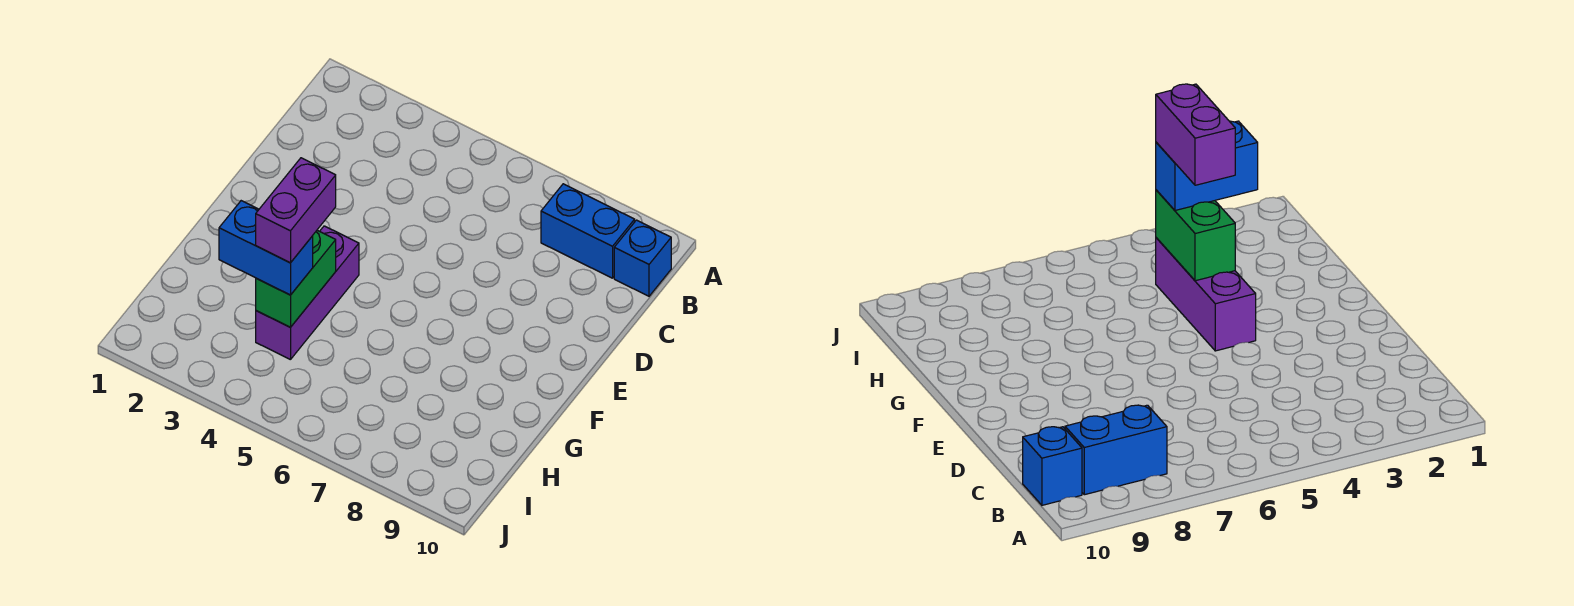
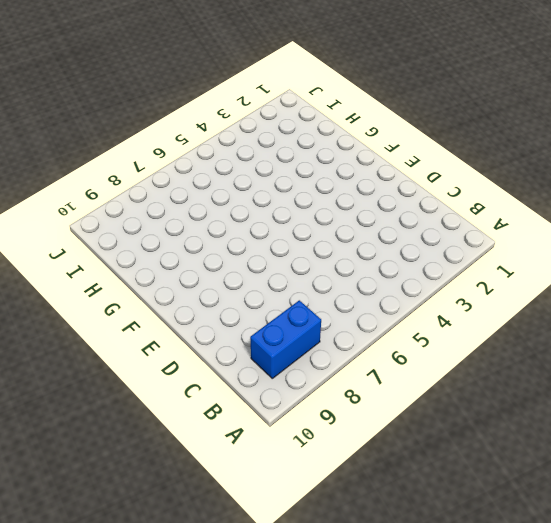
none -> blue brick B10 level 1
none -> purple brick F4:H4 level 1

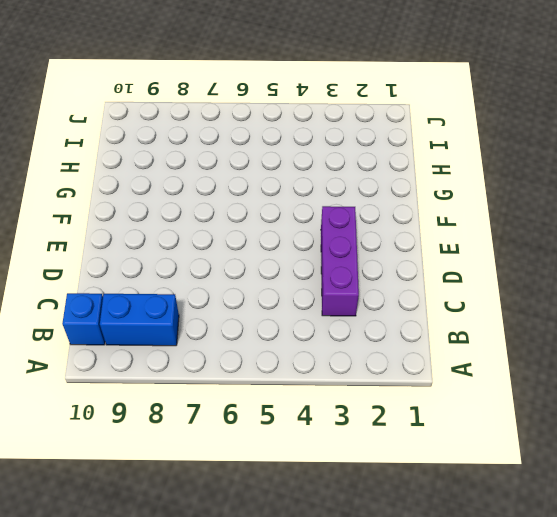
purple brick C3:E3 level 1 -> purple brick F4:H4 level 1
none -> green brick G4:H4 level 2
none -> blue brick H3:H4 level 3

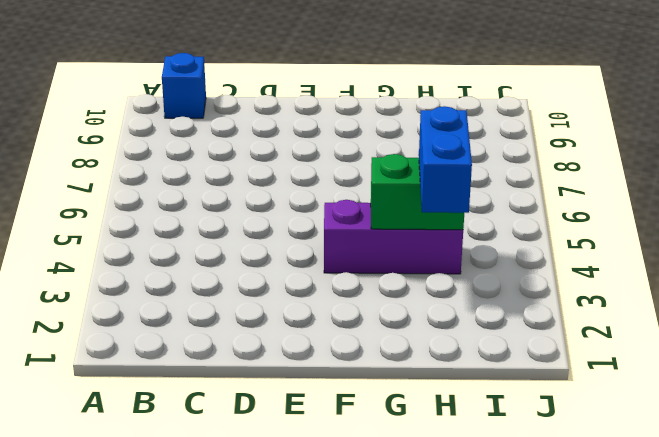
none -> blue brick B8:B9 level 1
none -> purple brick G4:H4 level 4

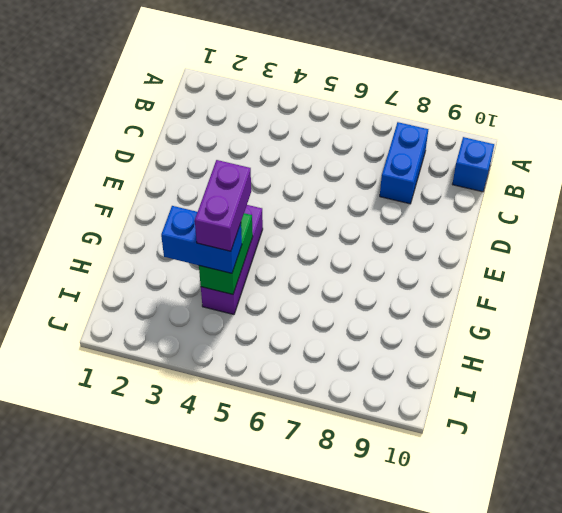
blue brick B8:C8 level 1 -> blue brick B8:B9 level 1

